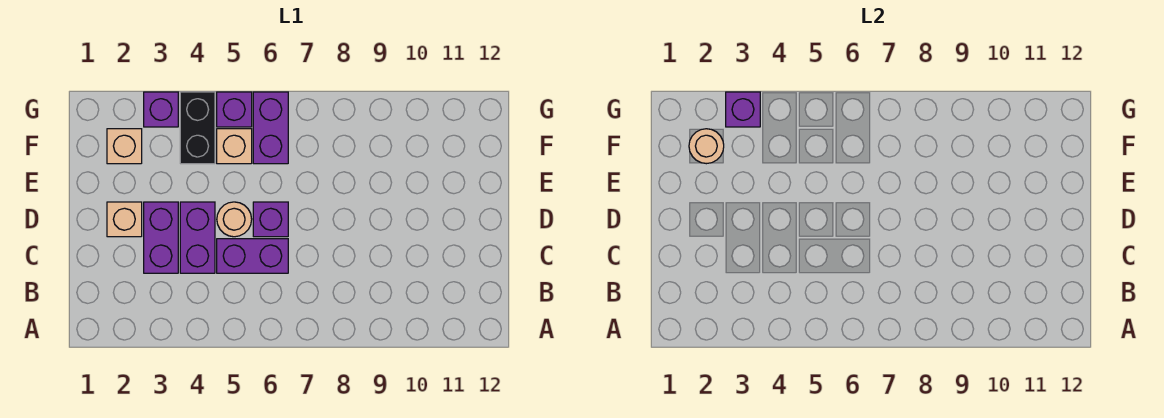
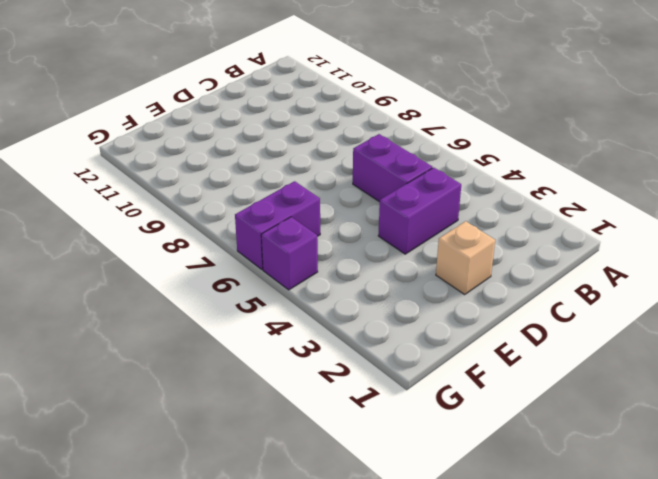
none -> purple brick C3:D3 level 1
none -> tan round brick D5 level 1
none -> purple brick D6 level 1

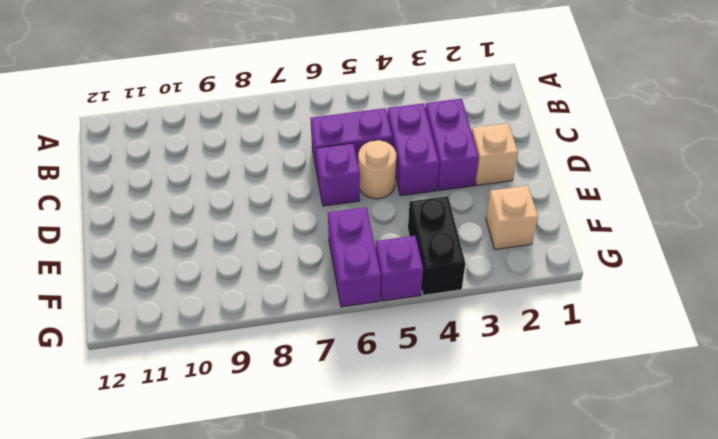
none -> tan brick F5 level 1
none -> purple brick G3 level 1
none -> tan round brick F2 level 2

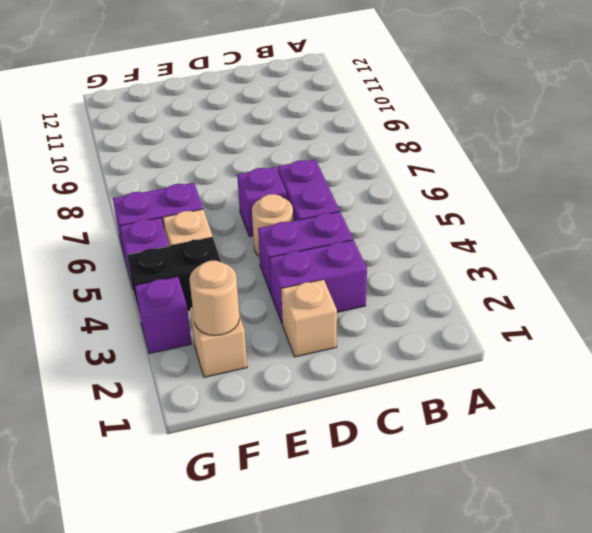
none -> purple brick G3 level 2

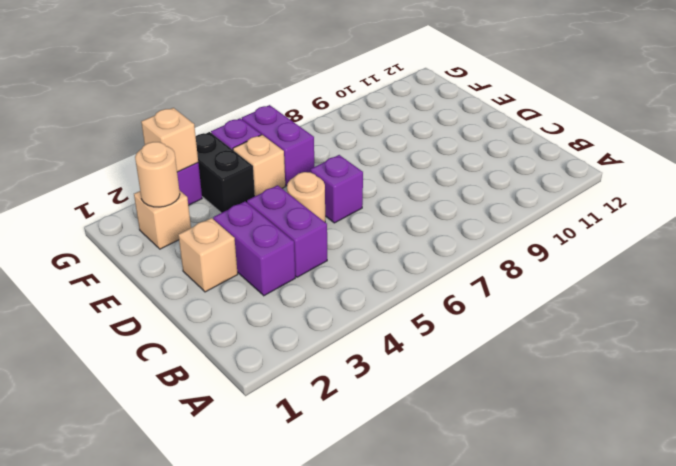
tan brick G3 level 2 -> purple brick G3 level 2
none -> purple brick C5:C6 level 1

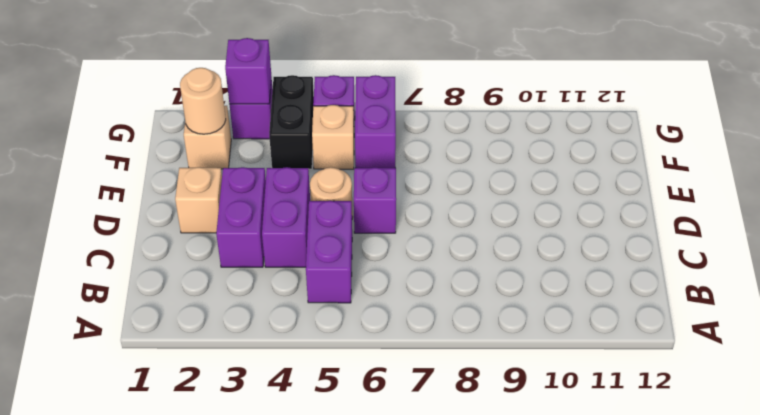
purple brick B5:C5 level 1 -> purple brick C5:C6 level 1

